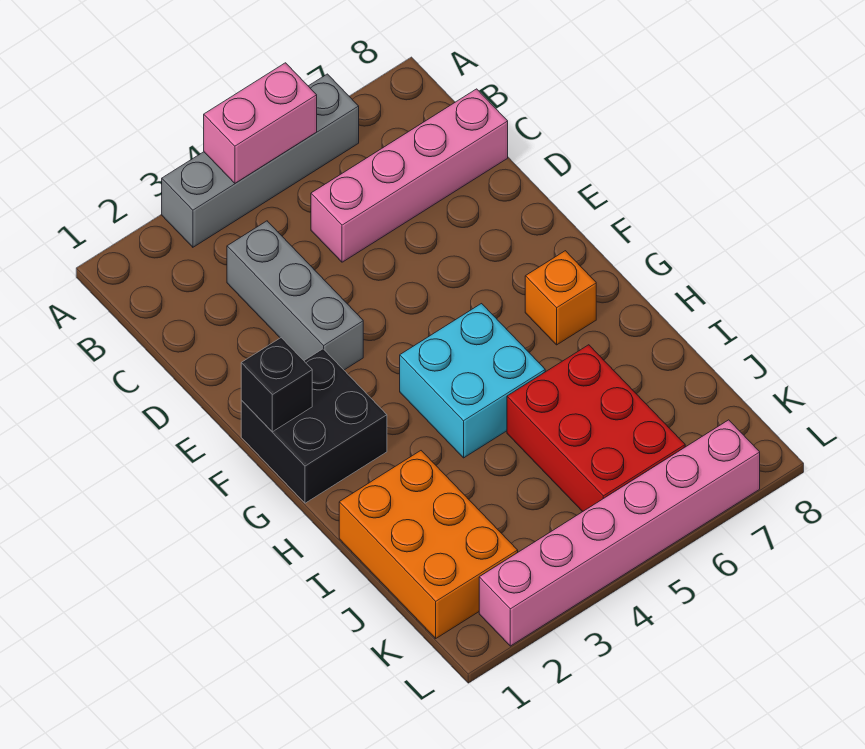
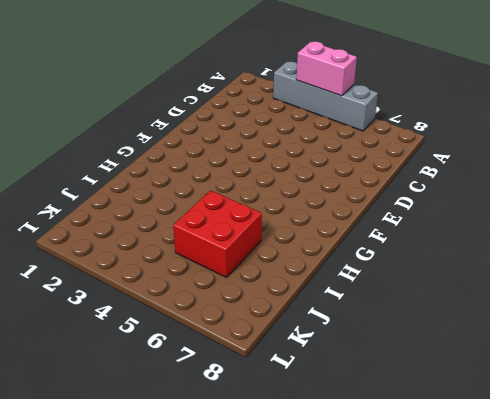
red brick I5:J6 level 1 -> red brick I5:K6 level 1
none -> grey brick C3:E3 level 1
none -> pink brick C5:C8 level 1

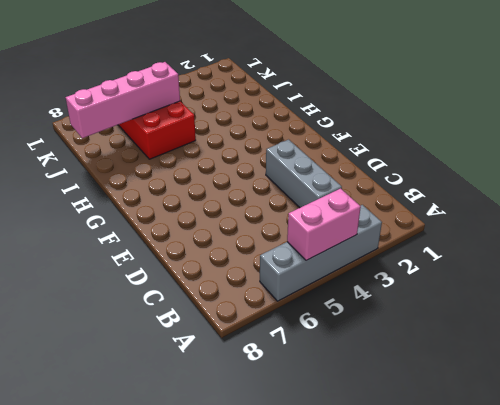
pink brick J5:J8 level 2 -> pink brick C5:C8 level 1
none -> black brick F1:G2 level 1
none -> cyan brick G4:H5 level 1

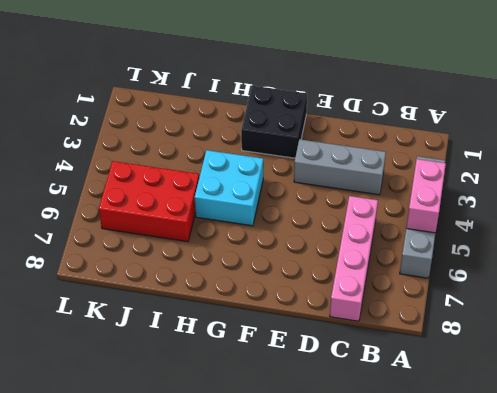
none -> orange brick G7 level 1
none -> orange brick I1:K2 level 1

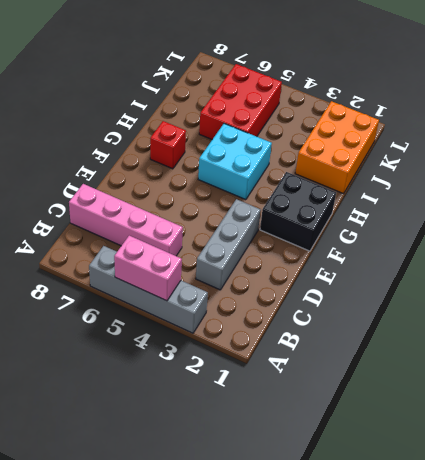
red brick G7 level 1 -> orange brick G7 level 1
none -> pink brick L2:L7 level 1
none -> black brick F1 level 2

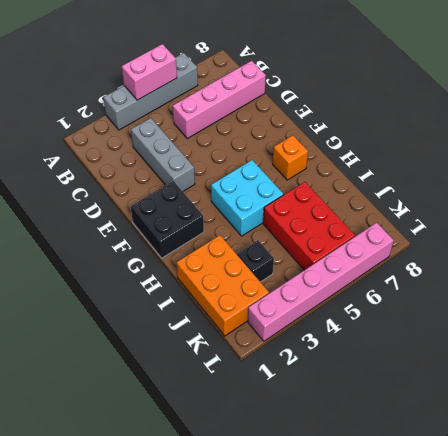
black brick J3 level 1 -> black brick F1 level 2

